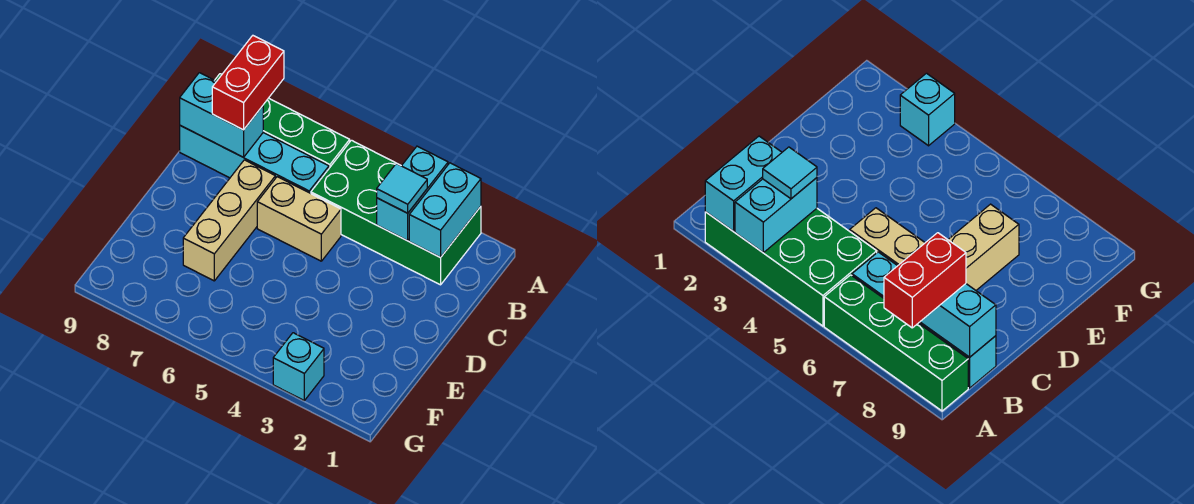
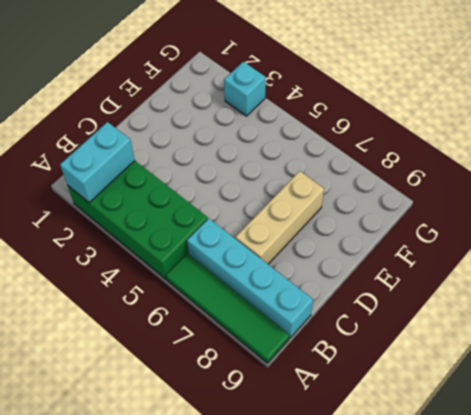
green tile A6:A9 level 1 -> green brick A6:A9 level 1
none -> tan brick C5:C6 level 1
none -> cyan brick A3:B3 level 2

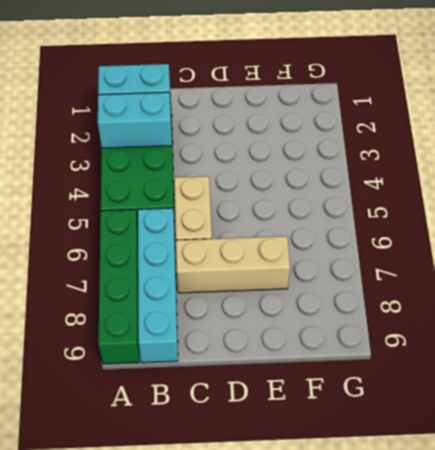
none -> cyan brick G3 level 1
none -> cyan brick B8:B9 level 2

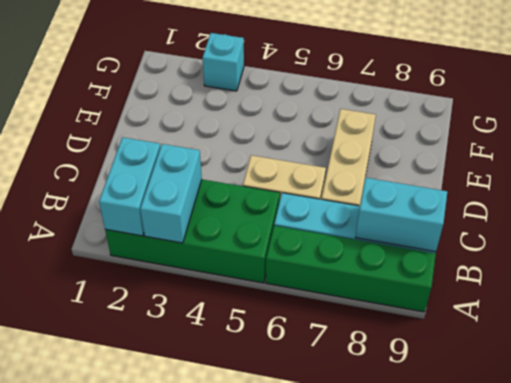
none -> red brick A8:B8 level 3
none -> cyan tile B3 level 3

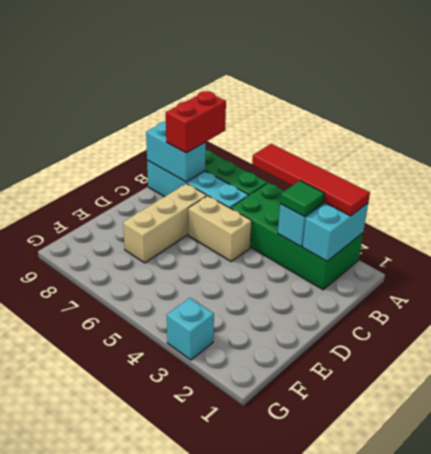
red tile A2:A5 level 3 -> none
green tile B3 level 3 -> cyan tile B3 level 3

